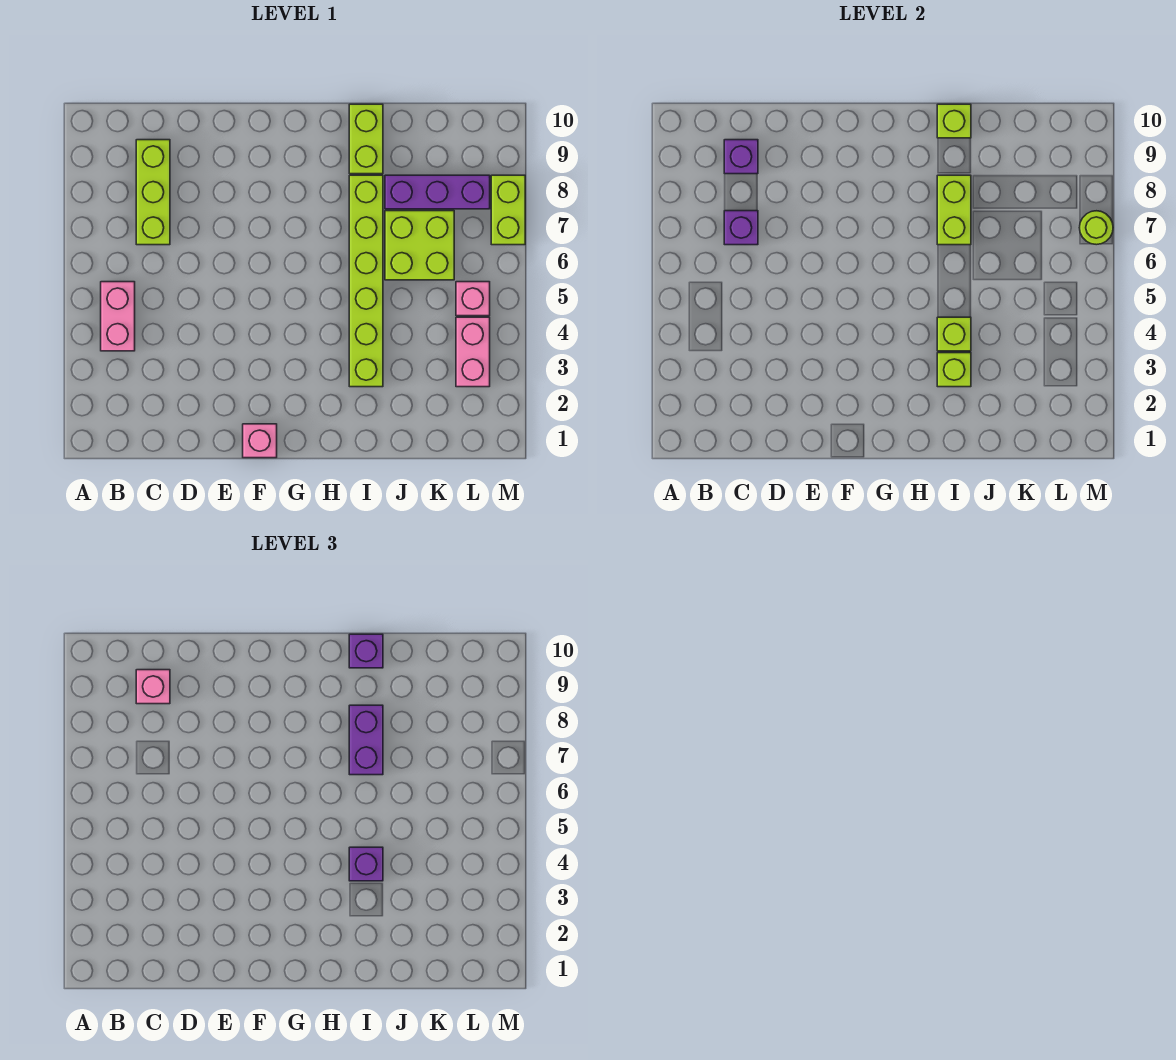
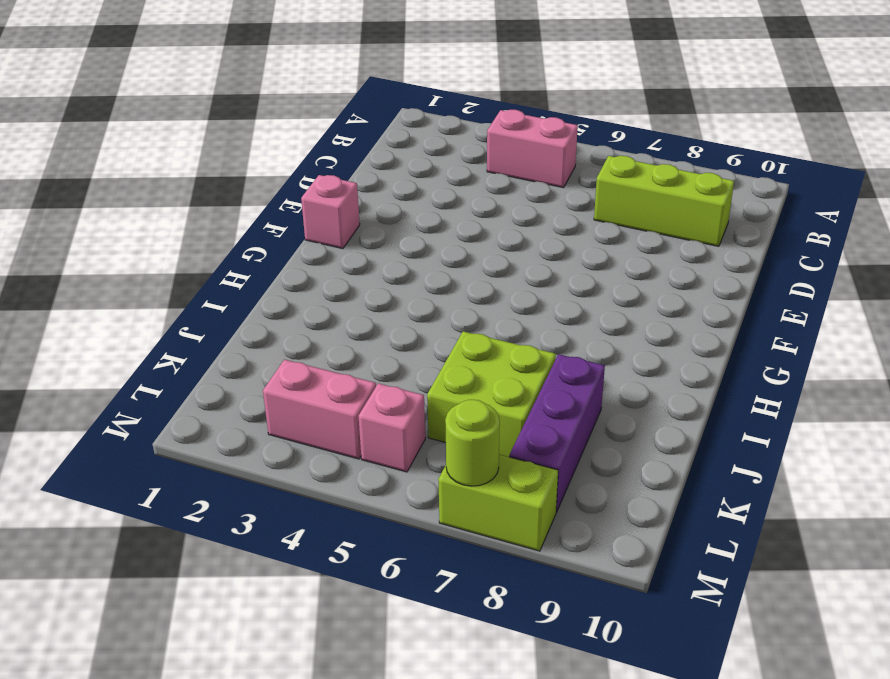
none -> lime brick I3:I8 level 1
none -> lime brick I9:I10 level 1
none -> purple brick C7 level 2

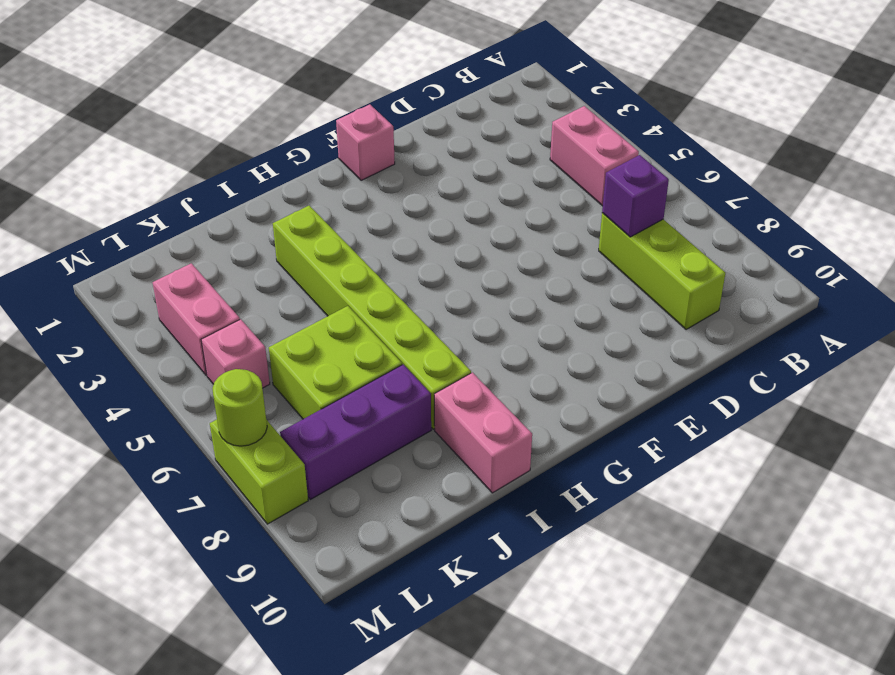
pink brick I9:I10 level 1 -> lime brick I9:I10 level 1
none -> purple brick C9 level 2
none -> lime brick I3 level 2
none -> lime brick I4 level 2

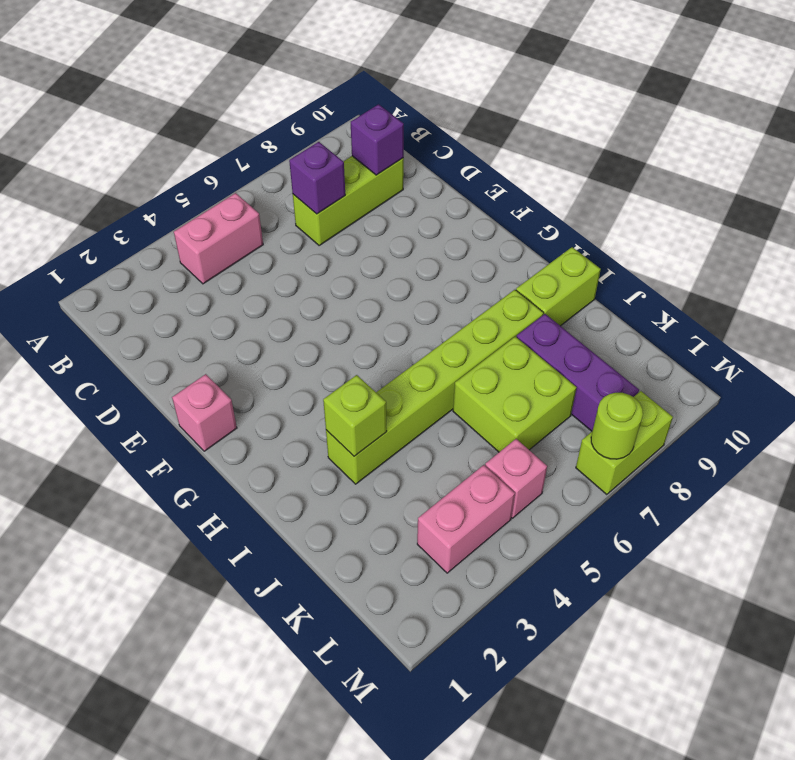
none -> lime brick I4 level 2
none -> lime brick I7:I8 level 2
none -> lime brick I10 level 2

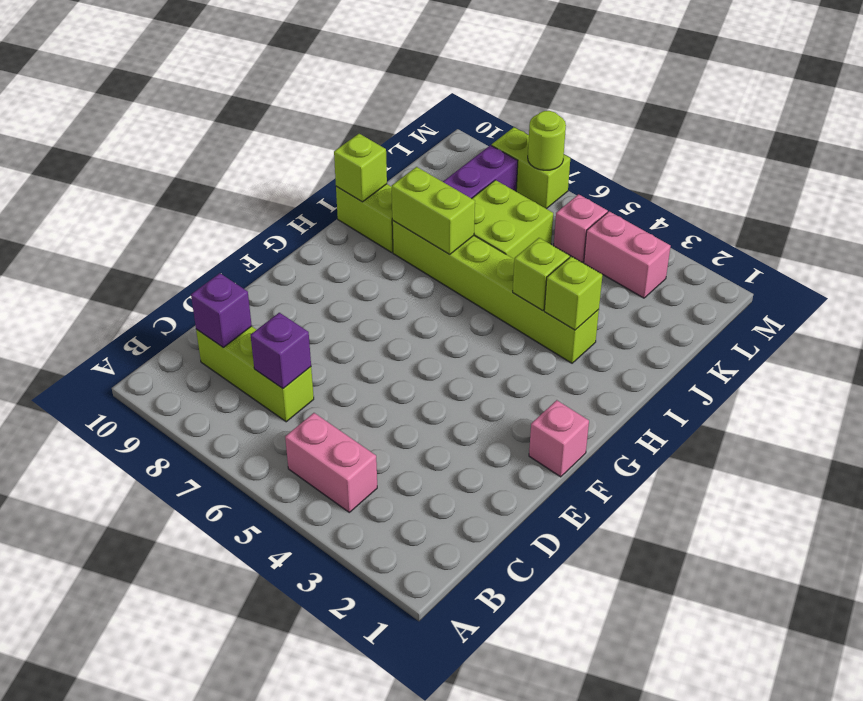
none -> pink brick C9 level 3
none -> purple brick I4 level 3
none -> purple brick I7:I8 level 3

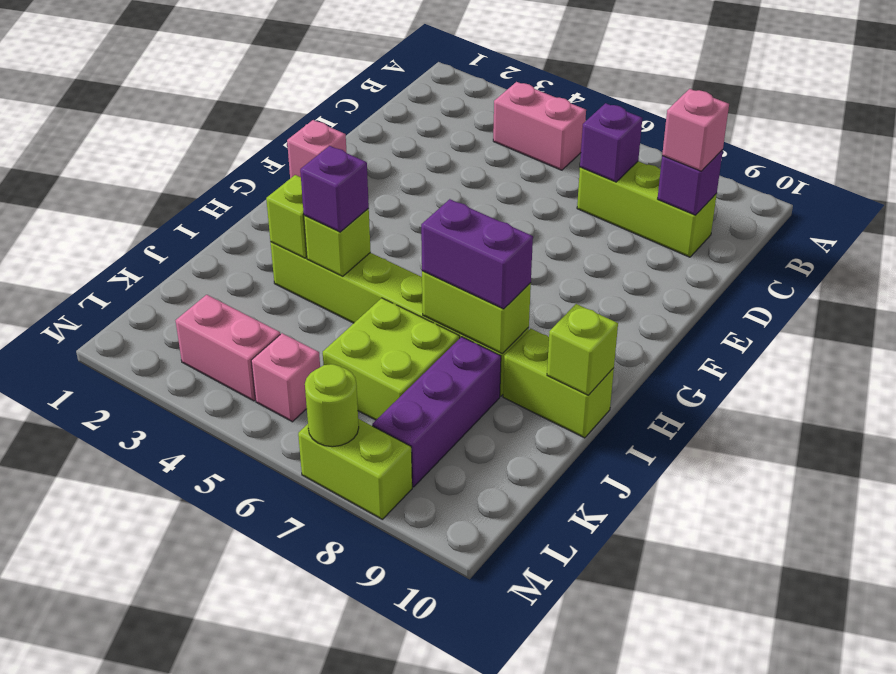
none -> purple brick I10 level 3

